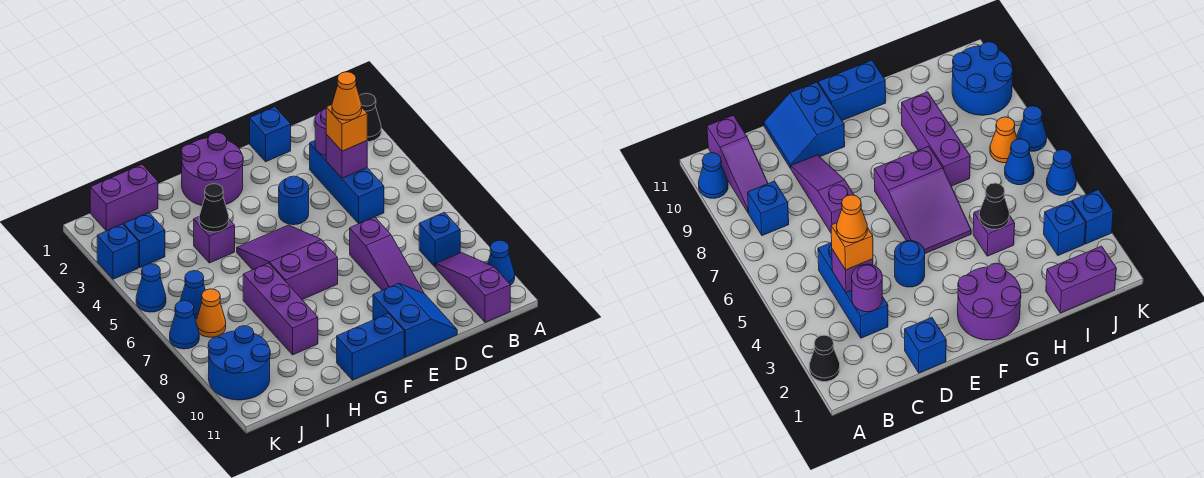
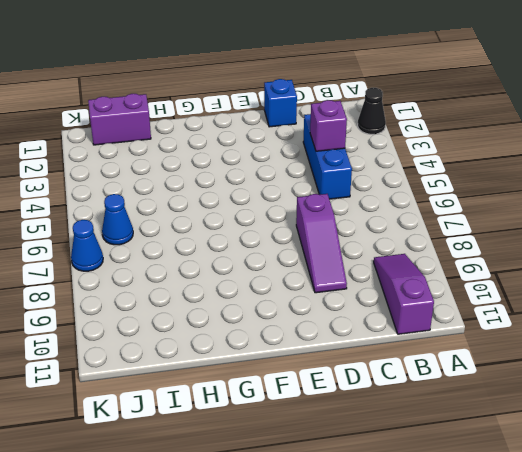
none -> blue cone A10 level 1
none -> blue brick B8 level 1
none -> blue slope D10:E11 level 1 top E

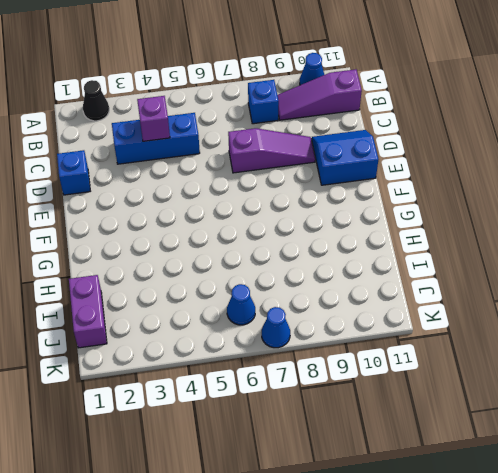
none -> blue round brick E4 level 1
none -> purple round brick F1:G2 level 1
none -> purple slope F5:G7 level 1 top 7

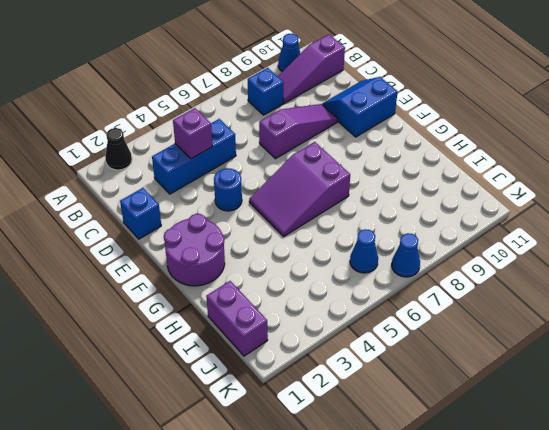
none -> blue brick F11:G11 level 1
none -> purple brick H4 level 1
none -> purple brick H7:H9 level 1

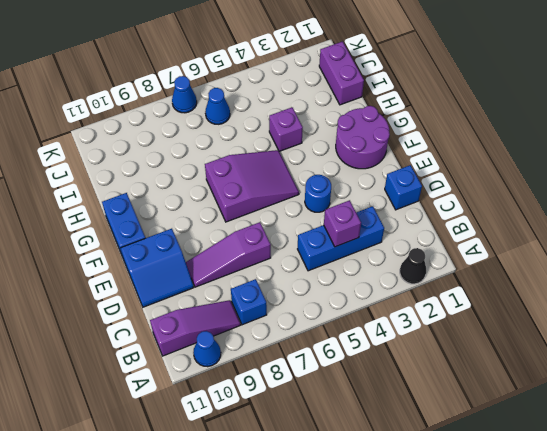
none -> purple brick H7:H9 level 1
none -> blue brick J3 level 1
none -> orange cone J7 level 1

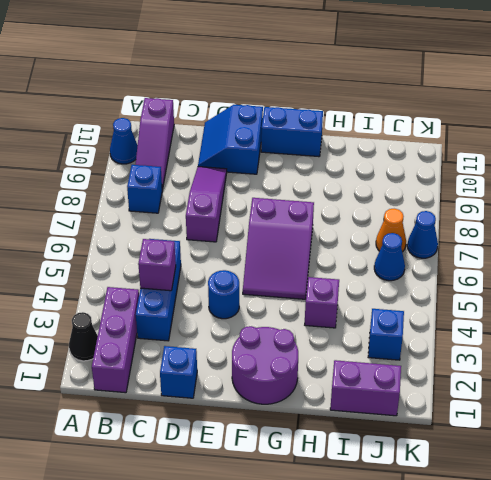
purple brick B1:B3 level 1 -> purple brick H7:H9 level 1
none -> blue round brick J9:K10 level 1
none -> blue brick K3 level 1
none -> blue cone K5 level 1

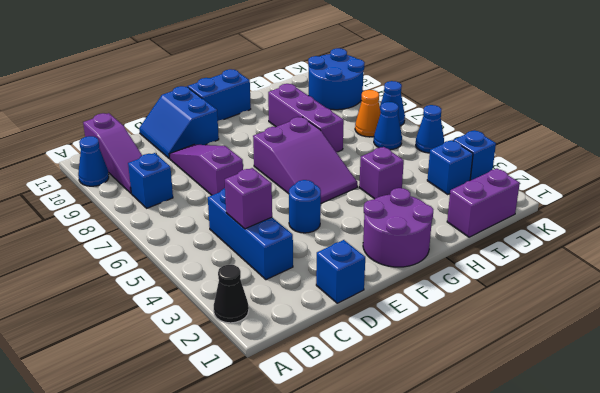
none -> purple round brick C3 level 2
none -> black cone H4 level 2
none -> orange brick C4 level 3

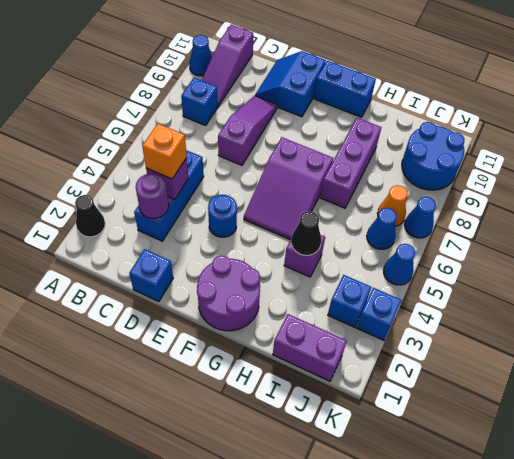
none -> orange cone C4 level 4

